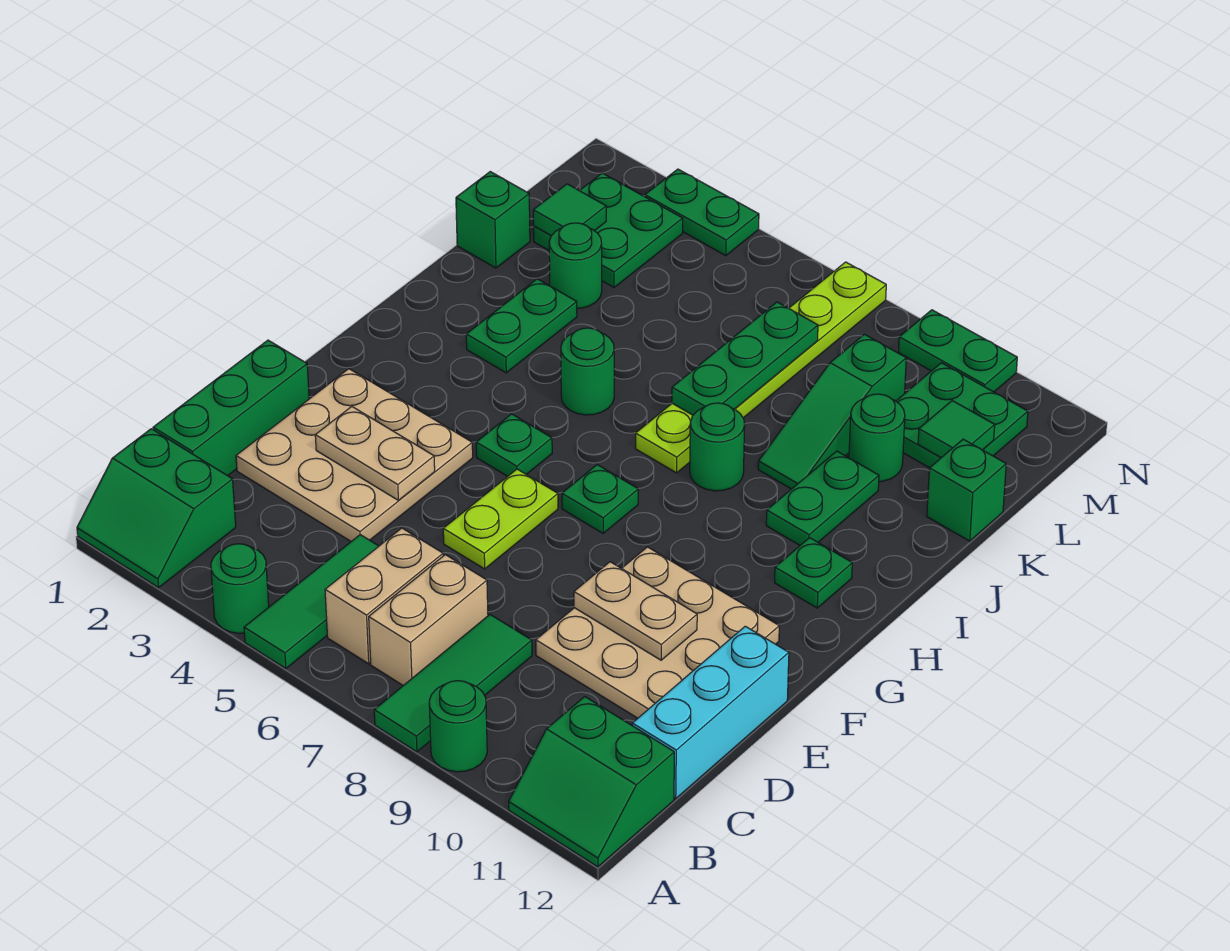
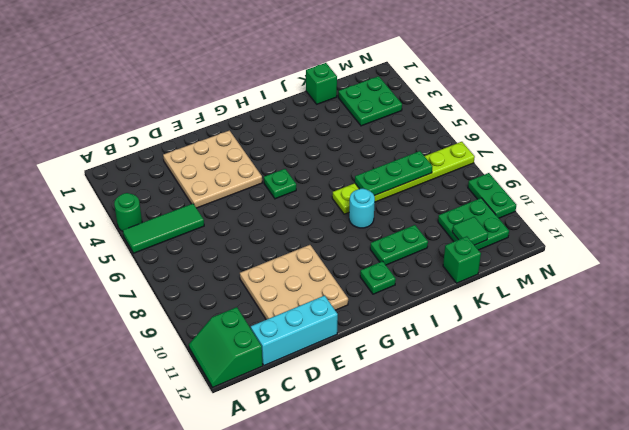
cyan round brick I8 level 1 -> green round brick I8 level 1
none -> green slope A1:B2 level 1 top B
none -> green tile A8:C8 level 1
none -> green round brick A9 level 1
none -> tan brick B6:C6 level 1

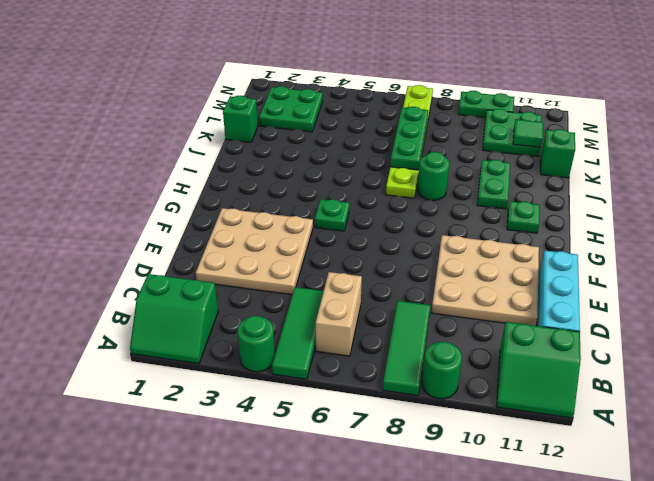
none -> tan brick B7:C7 level 1
none -> green brick C1:E1 level 1
none -> lime plate E6:F6 level 1
none -> green plate G7 level 1

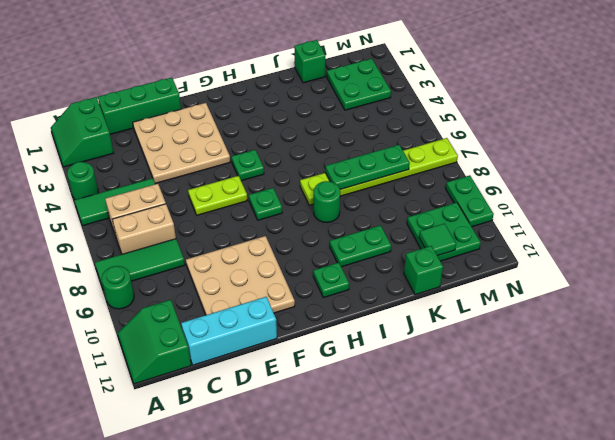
none -> green plate I3:J3 level 1
none -> green round brick I5 level 1
none -> green slope J9:L9 level 1 top L
none -> green round brick K3 level 1

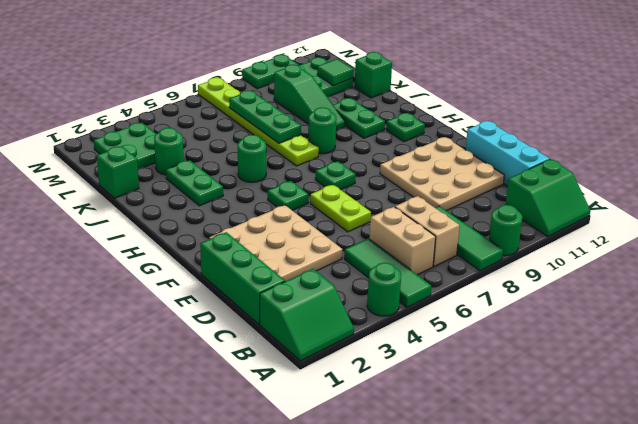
none -> green round brick K10 level 1
none -> green plate N3:N4 level 1
none -> tan plate E3:E4 level 2
none -> tan plate E9:E10 level 2

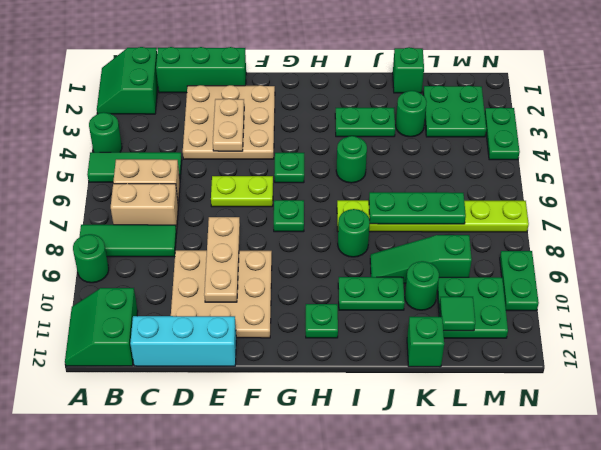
tan plate E8:E10 level 2 -> tan plate E9:E10 level 2
none -> green tile L2 level 2

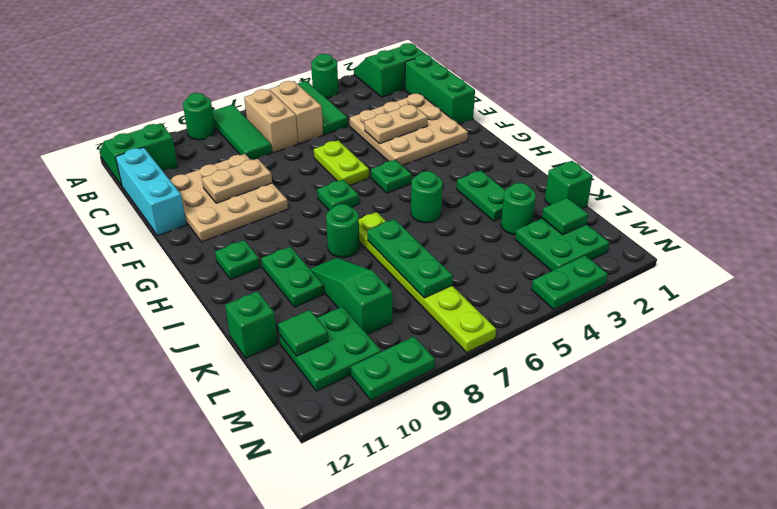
none -> green round brick K10 level 1

